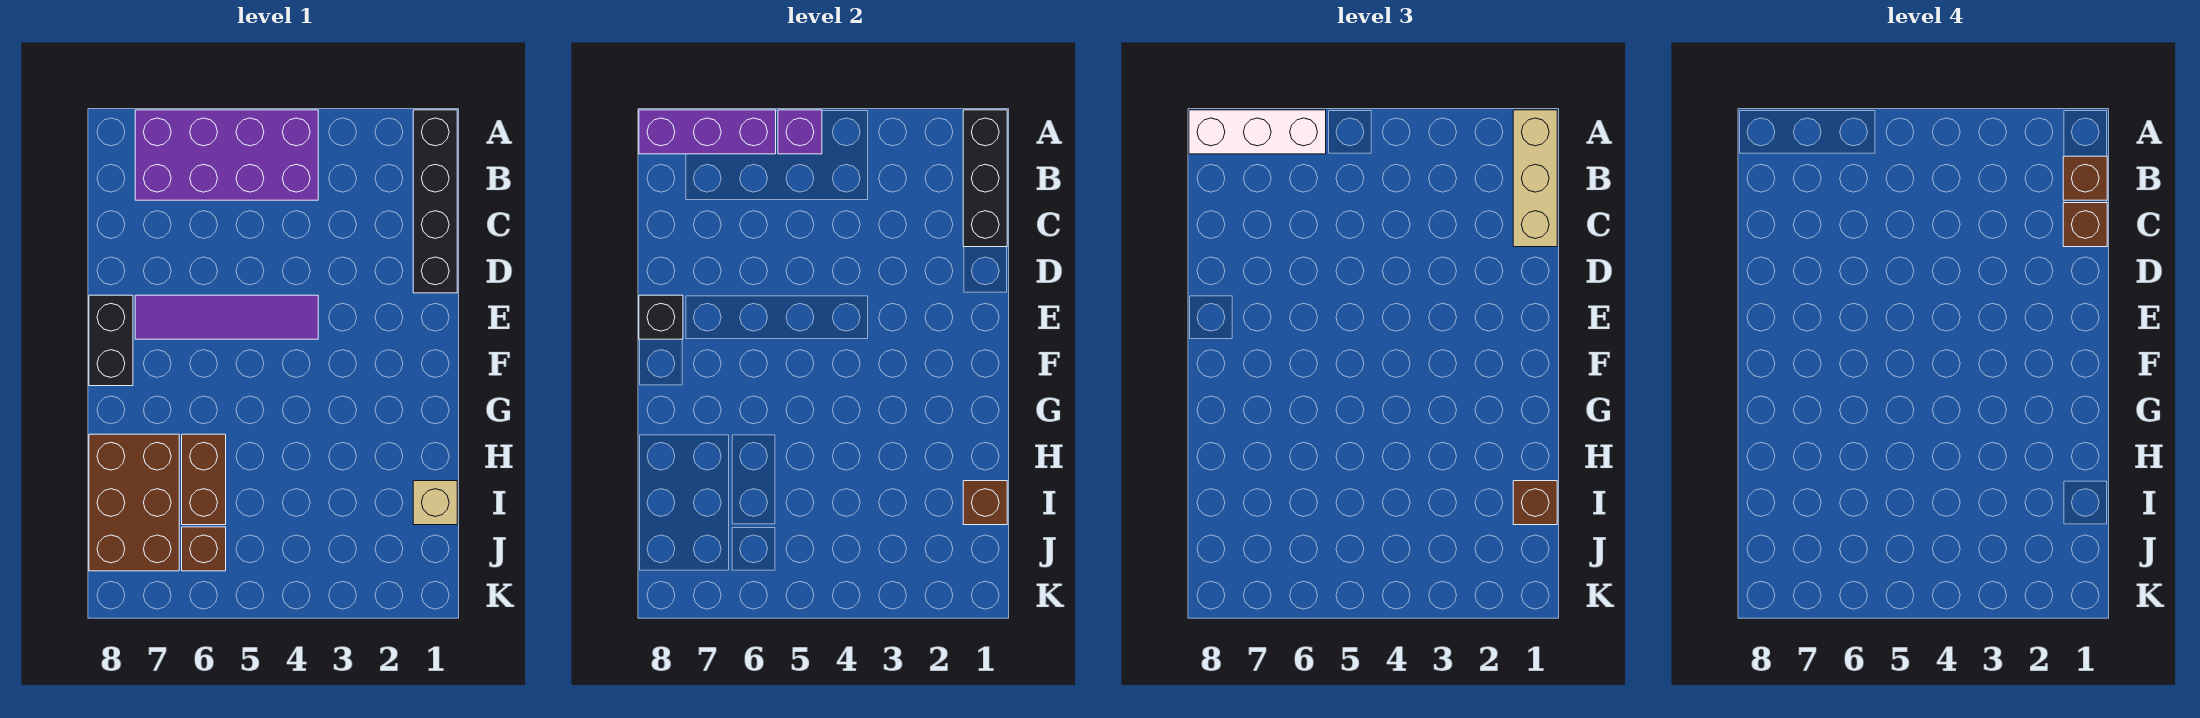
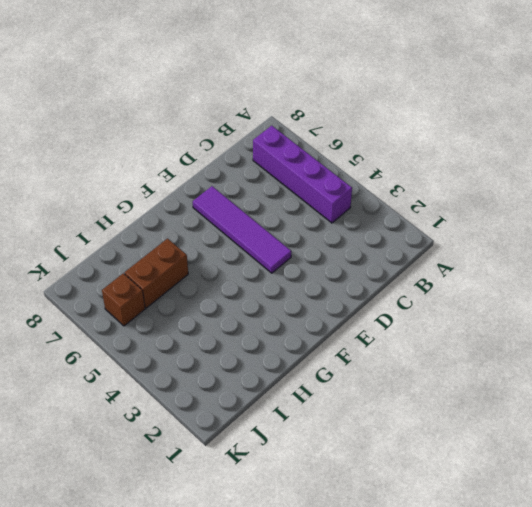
purple brick B4:B7 level 1 -> purple brick A4:B7 level 1
none -> black brick A1:D1 level 1
none -> black brick E8:F8 level 1
none -> brown brick H7:J8 level 1

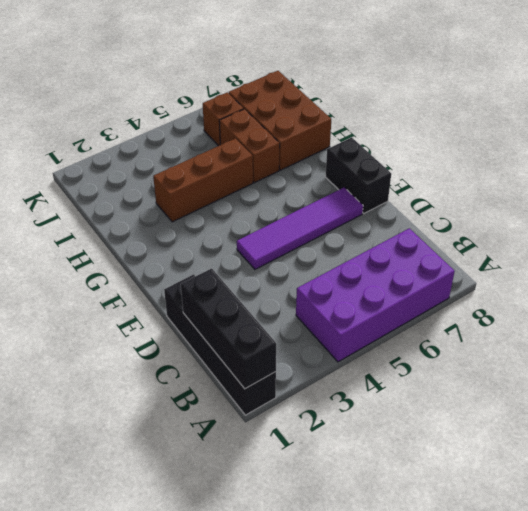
brown brick H3:H5 level 1 -> none
none -> tan brick I1 level 1
none -> purple brick A5 level 2
none -> purple brick A6:A8 level 2

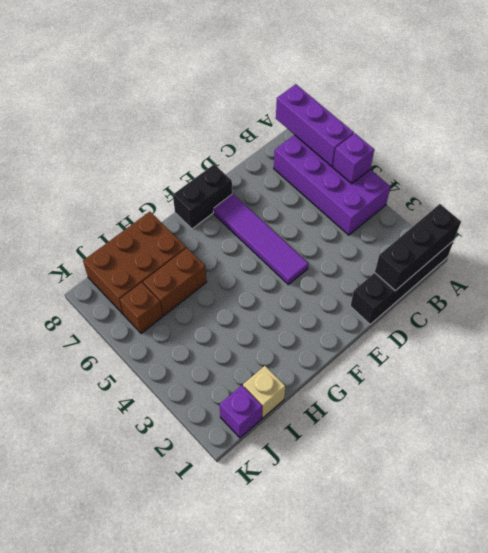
purple brick J1 level 1 -> none
none -> black brick E8 level 2
none -> brown brick I1 level 2
none -> tan brick A1:C1 level 3

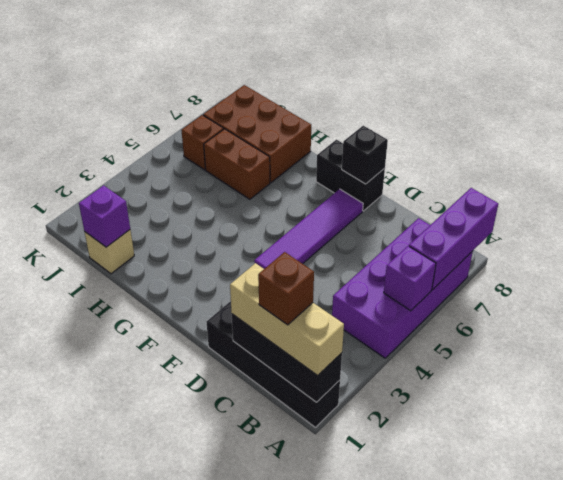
purple brick I1 level 2 -> brown brick I1 level 2
none -> white brick A6:A8 level 3
none -> brown brick I1 level 3
none -> brown brick C1 level 4

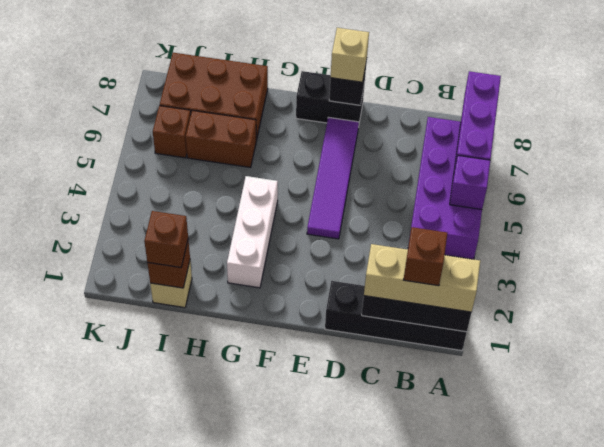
tan brick E8 level 3 -> none
white brick G2:G4 level 1 -> white brick A6:A8 level 3
none -> brown brick C1 level 4

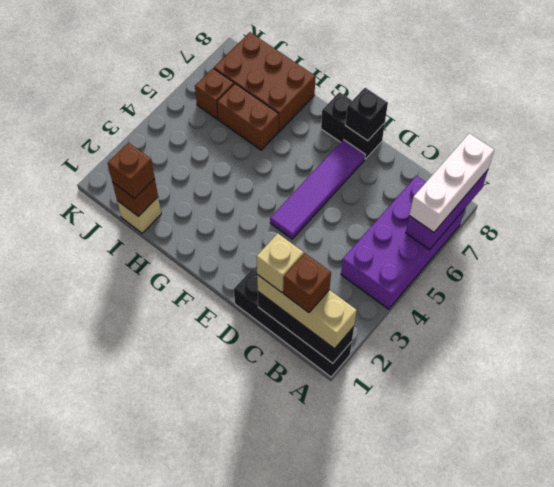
tan brick C1 level 4 -> brown brick C1 level 4
none -> purple brick A5 level 2

